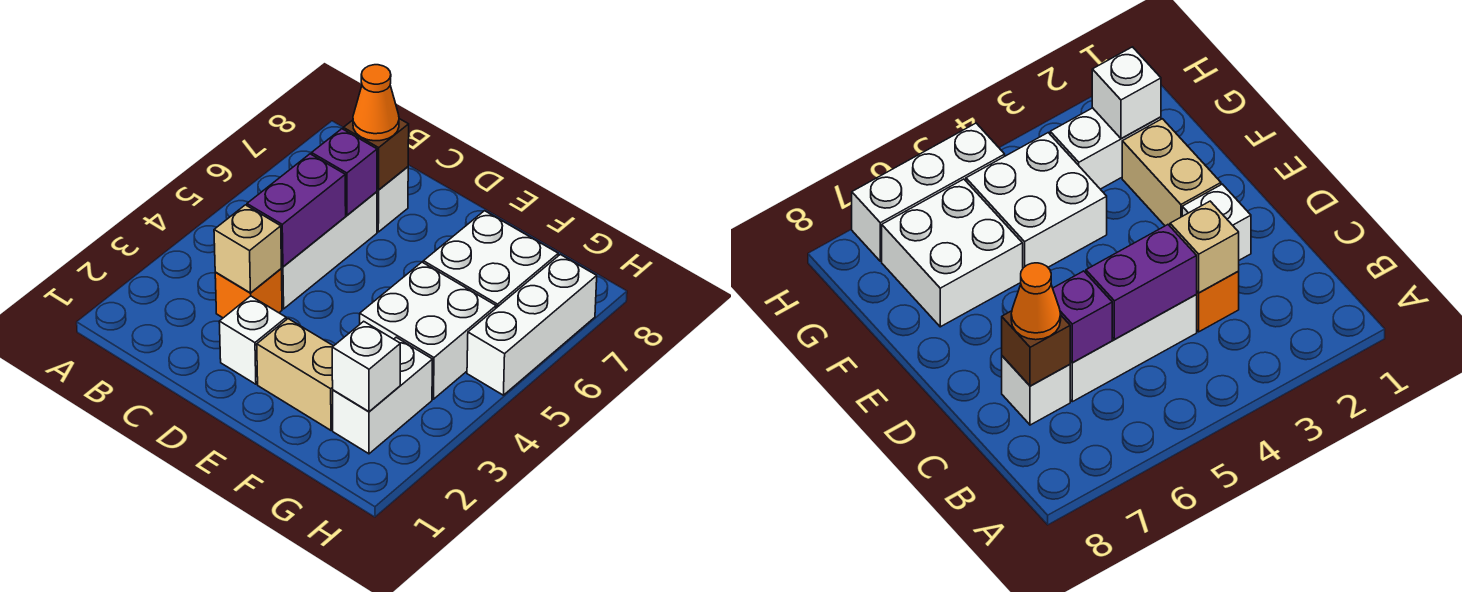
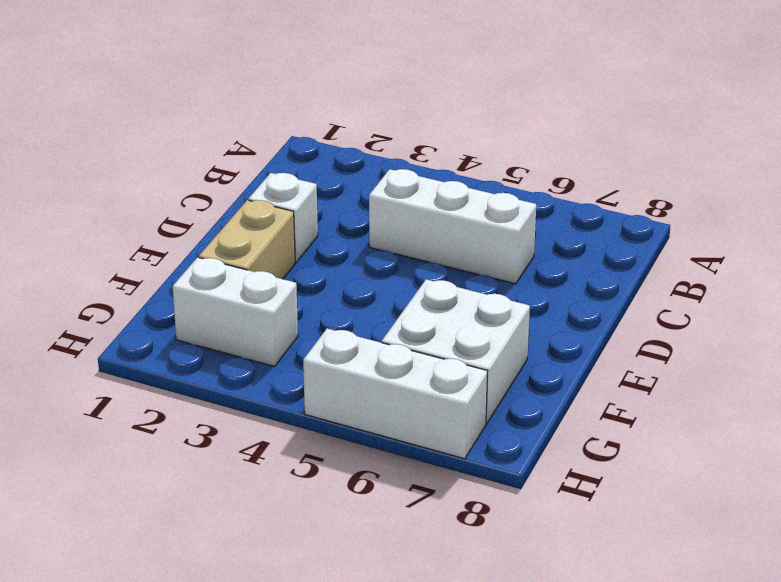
none -> orange brick C3 level 1
none -> white brick C7 level 1
none -> white brick F4:G5 level 1

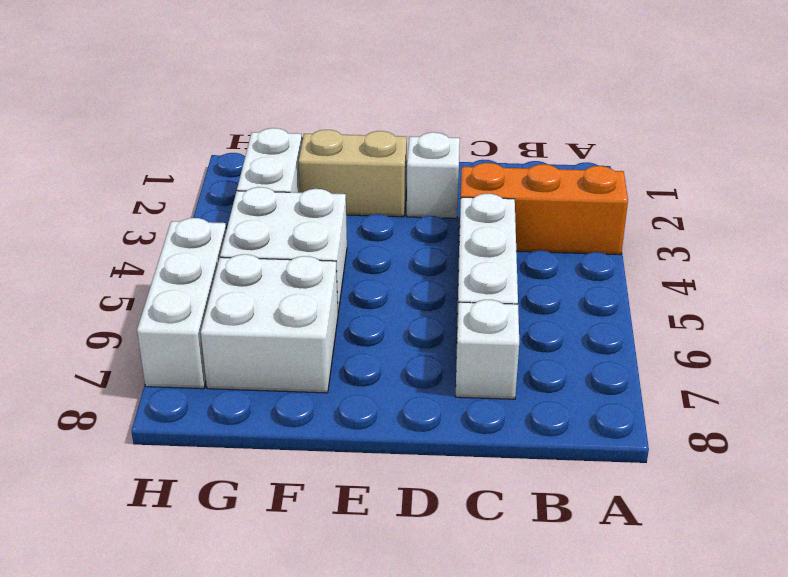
orange brick A3:C3 level 1 -> orange brick C3 level 1
none -> tan brick C3 level 2
none -> purple brick C4:C5 level 2
none -> purple brick C6 level 2

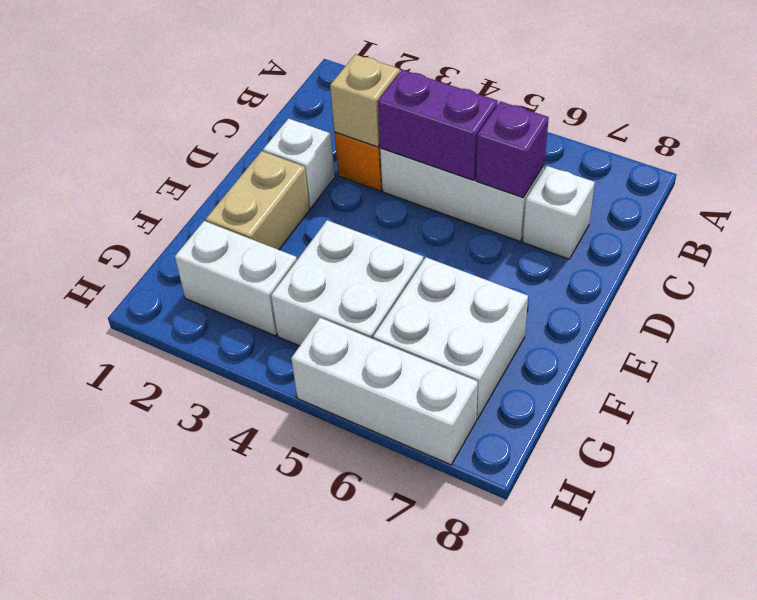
none -> brown brick C7 level 2
none -> white brick G2 level 2
none -> orange cone C7 level 3

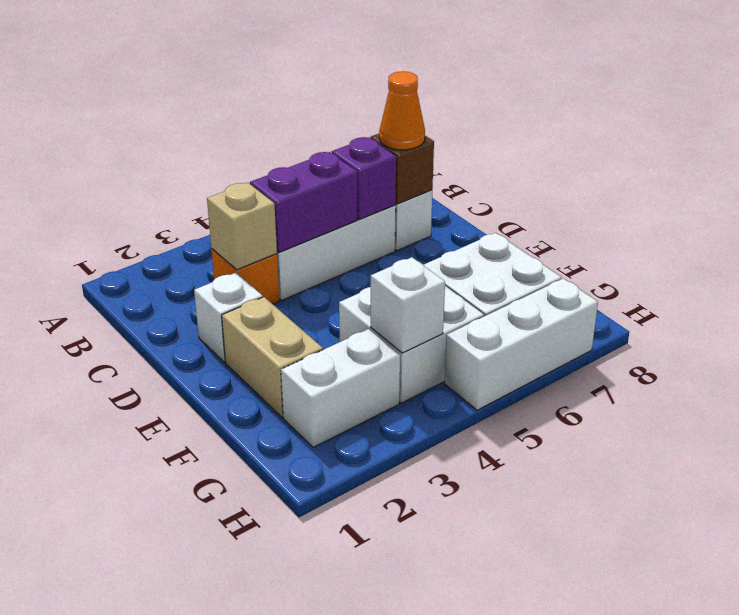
white brick G4 level 2 -> white brick G2 level 2

